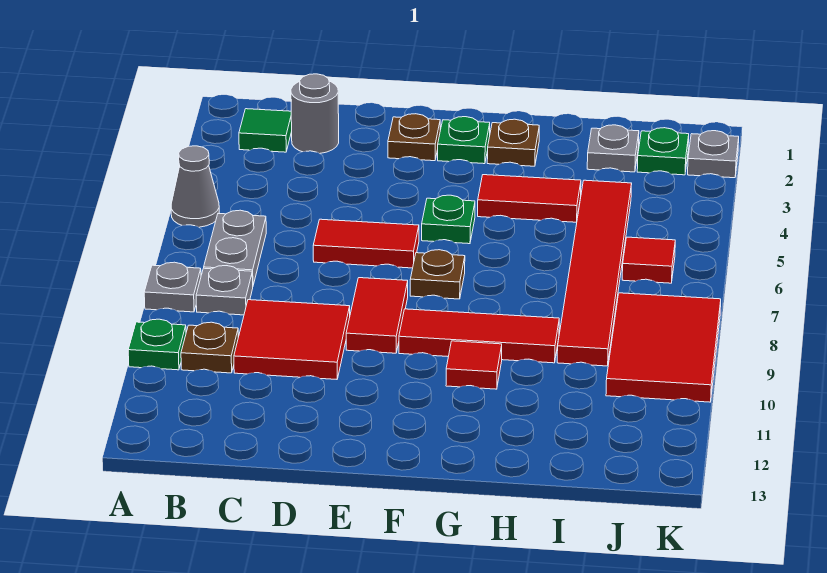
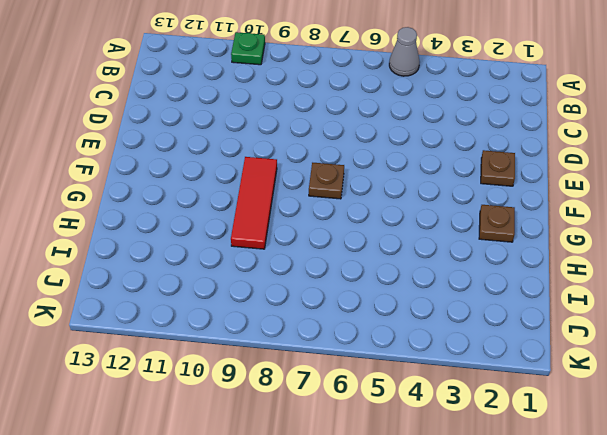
none -> grey plate A8 level 1
none -> green tile B2 level 1
none -> grey plate B6:B7 level 1

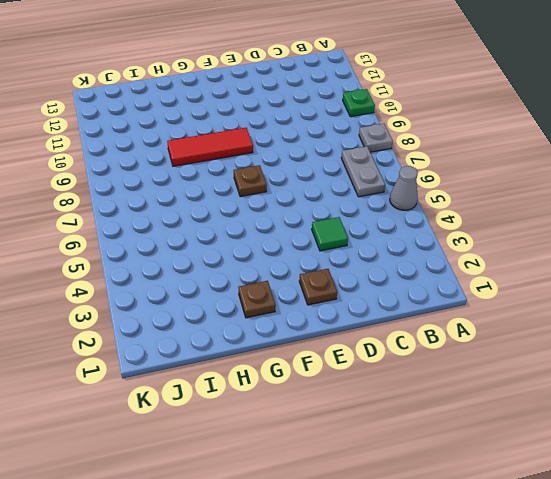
green tile D4 level 1 -> green tile B2 level 1
none -> grey plate B8 level 1
none -> brown plate B10 level 1
none -> grey round brick C2 level 1

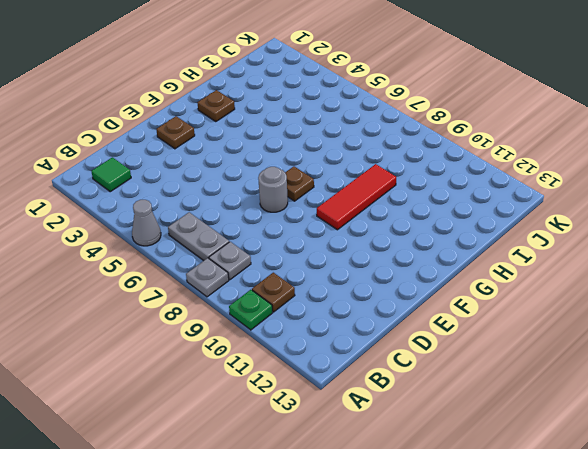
grey round brick E7 level 1 -> grey round brick C2 level 1
none -> red tile C9:D10 level 1
none -> red tile D6:E6 level 1
none -> red tile E8:E9 level 1

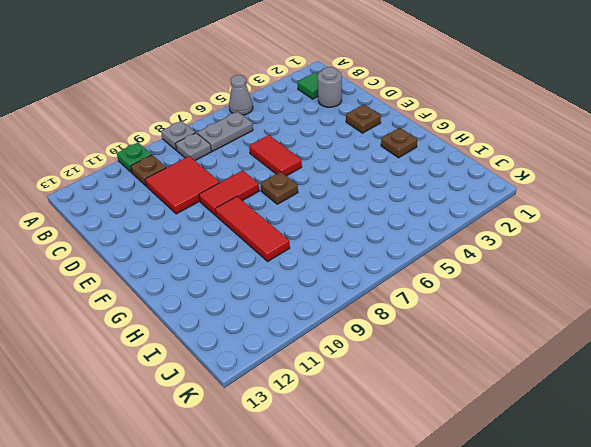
none -> green plate F2 level 1
none -> green plate F5 level 1
none -> red tile G4:H4 level 1

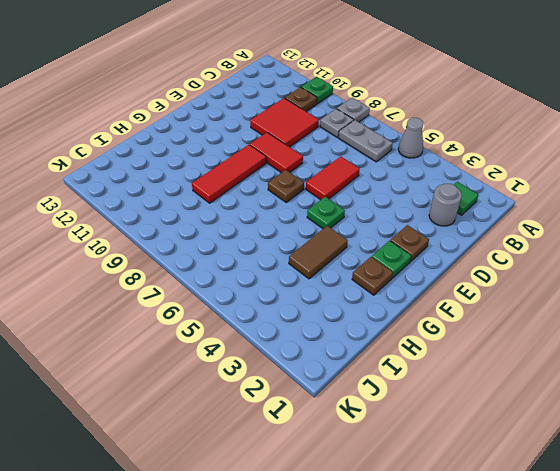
brown tile G4:H4 level 1 -> red tile G4:H4 level 1
none -> red tile G10 level 1
none -> grey plate I2 level 1
none -> red tile I4:I9 level 1

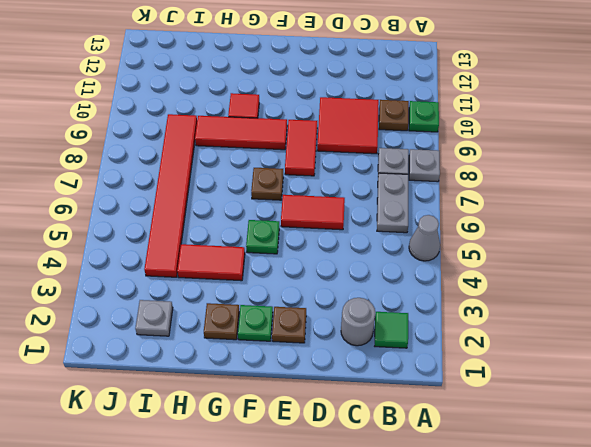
none -> green plate J2 level 1
none -> red tile J6 level 1
none -> red tile J8:K10 level 1

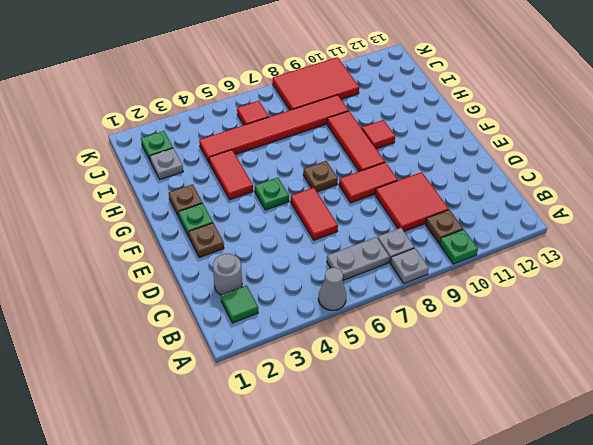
none -> grey plate K2 level 1

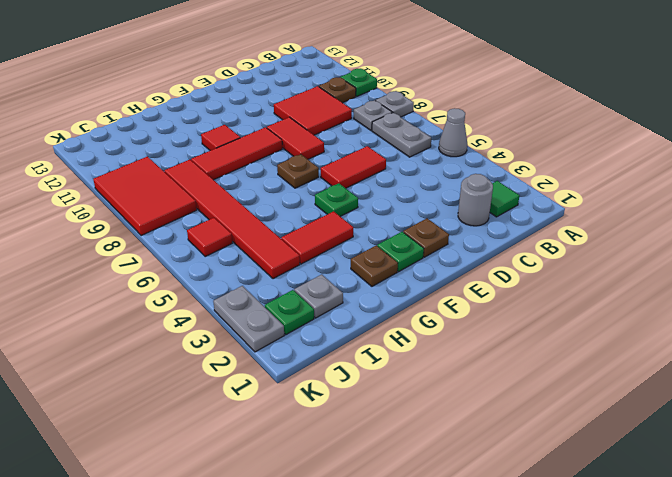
grey plate K2:K3 level 1 -> grey plate K2 level 1

